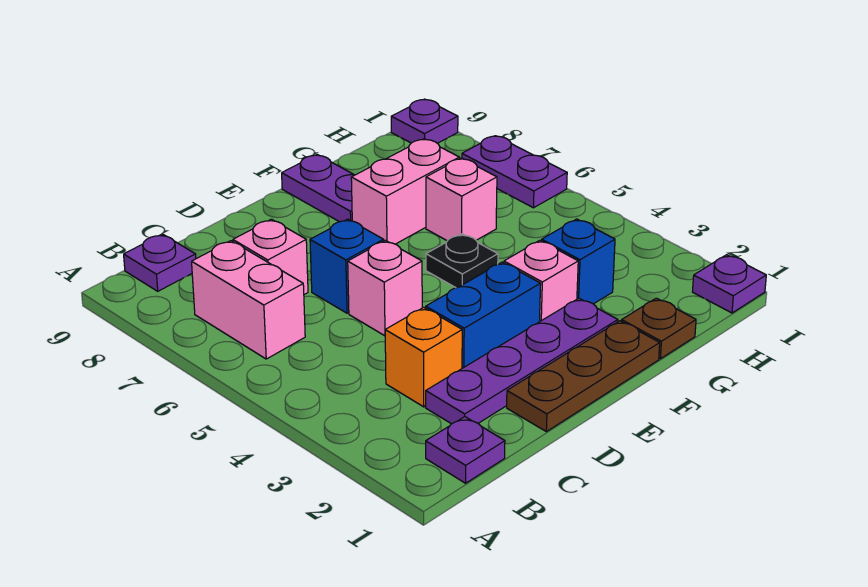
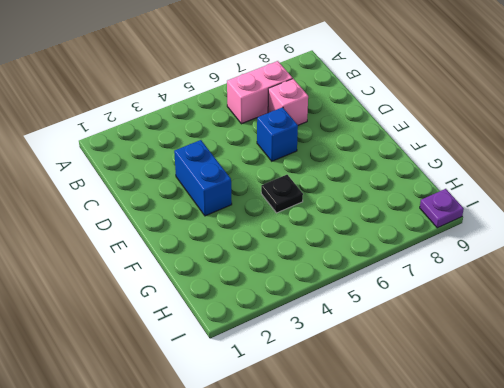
none -> purple plate B1 level 1
none -> purple plate B9 level 1
none -> purple plate C2:F2 level 1

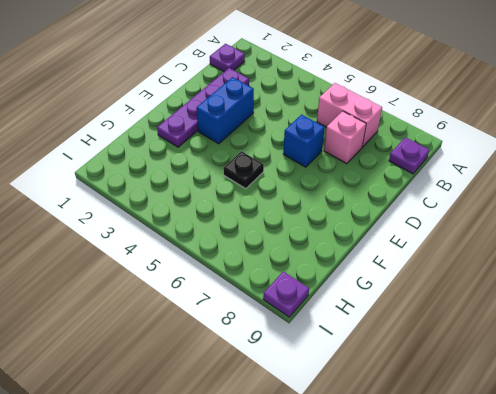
none -> orange brick C3 level 1
none -> brown plate D1:F1 level 1
none -> pink brick D5 level 1

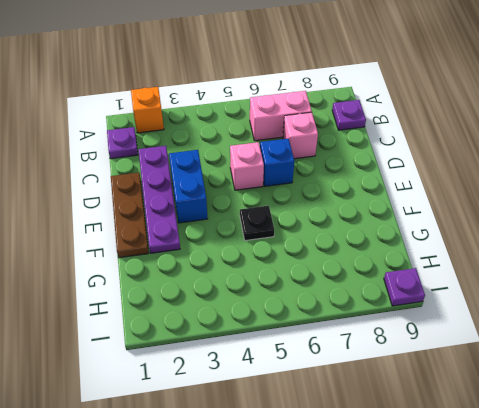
orange brick A2 level 1 -> orange brick C3 level 1
none -> pink brick F3 level 1
none -> pink brick F7:G7 level 1
none -> purple plate F8:F9 level 1

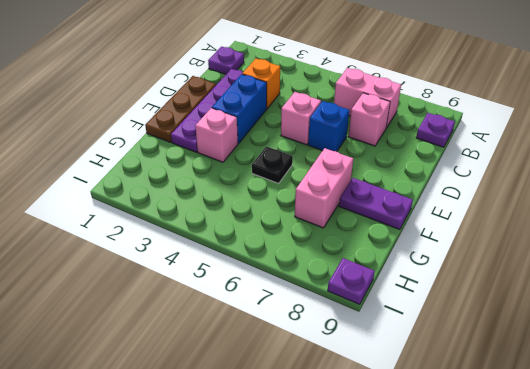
none -> brown plate G1 level 1
none -> blue brick G3 level 1
none -> pink brick G6 level 1

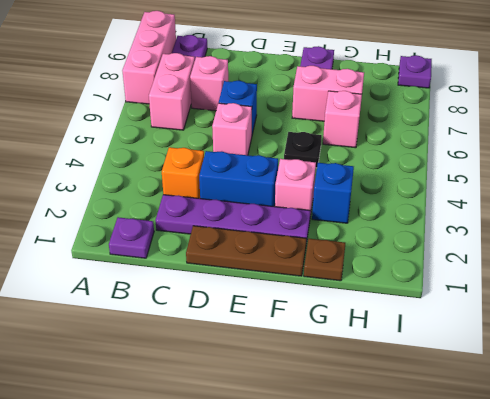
pink brick A7:A9 level 1 -> none
none -> purple plate I1 level 1
none -> purple plate I6:I7 level 1

